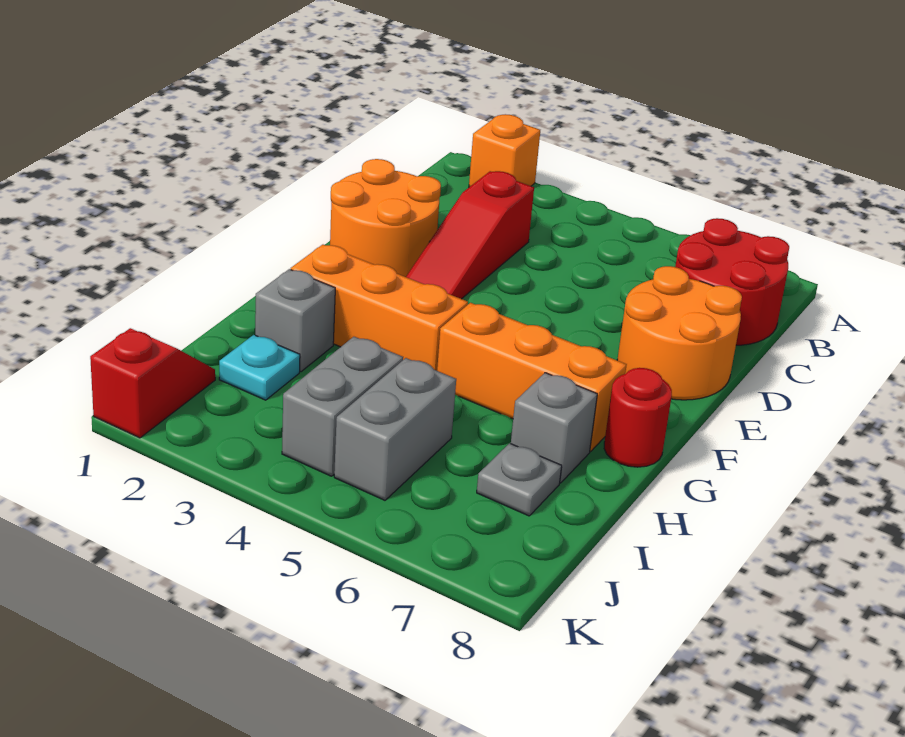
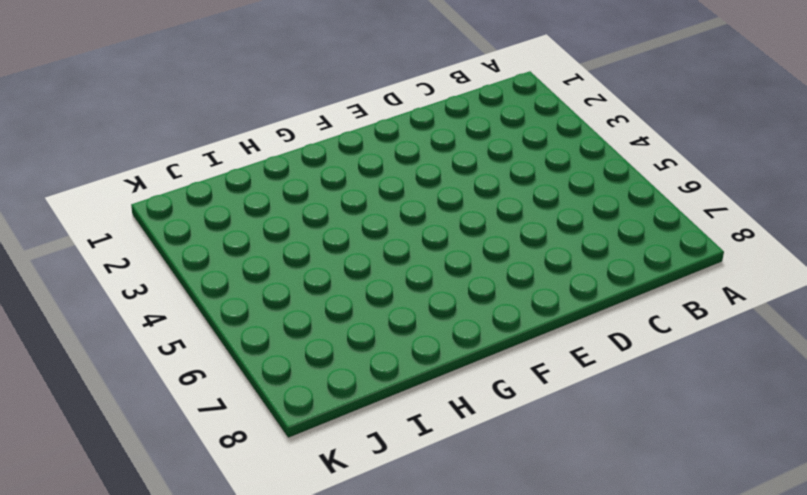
none -> orange brick A2 level 1
none -> red round brick B7:C8 level 1
none -> red slope C3:E3 level 1 top C

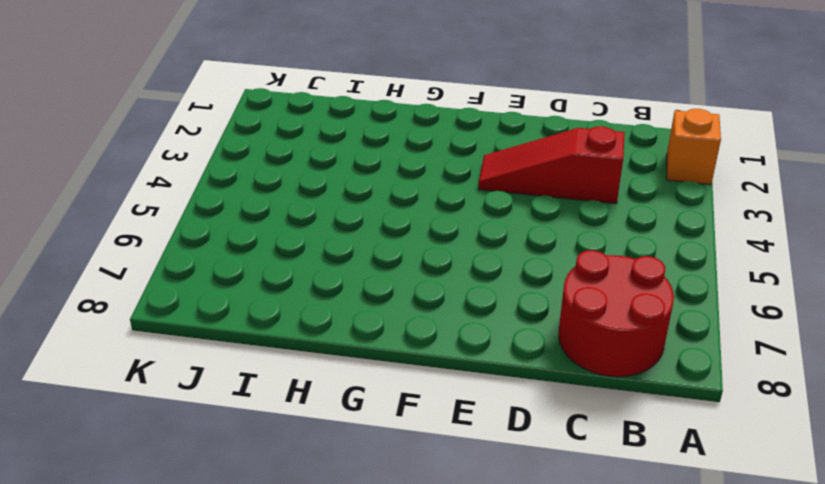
none -> orange round brick D1:E2 level 1
none -> orange round brick D7:E8 level 1
none -> orange brick G2:G4 level 1

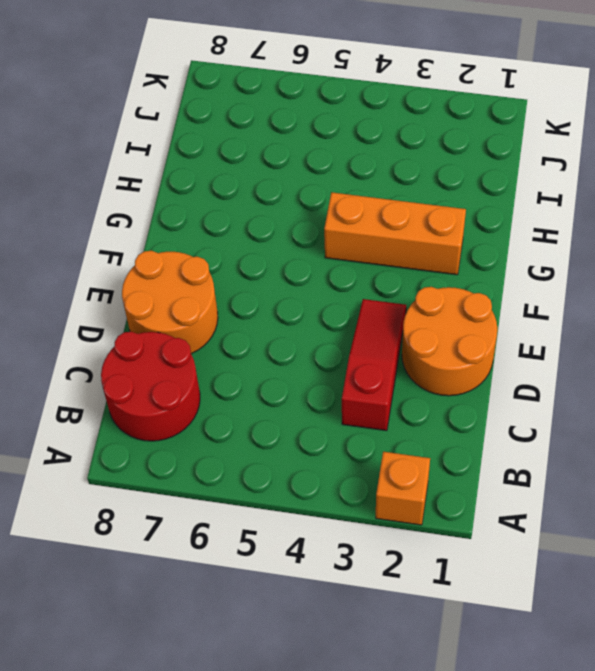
none -> orange brick G5:G7 level 1
none -> red round brick G8 level 1
none -> grey brick H2 level 1

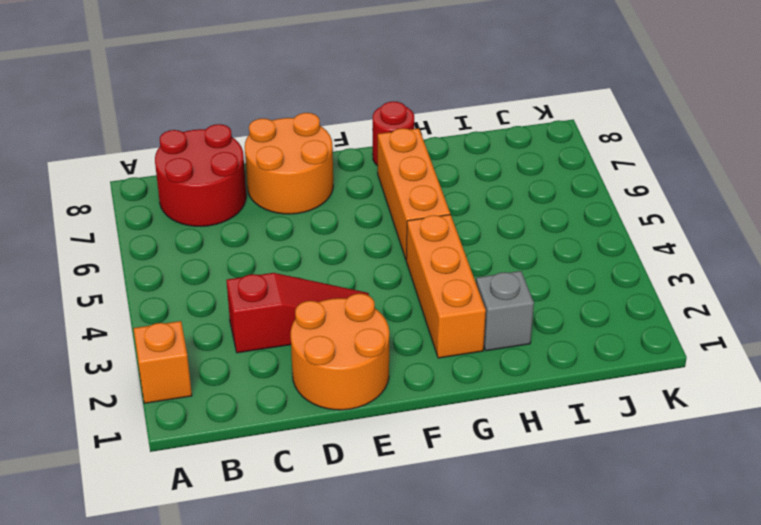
none -> grey brick H7 level 1
none -> cyan plate I2 level 1
none -> grey brick I4:J4 level 1

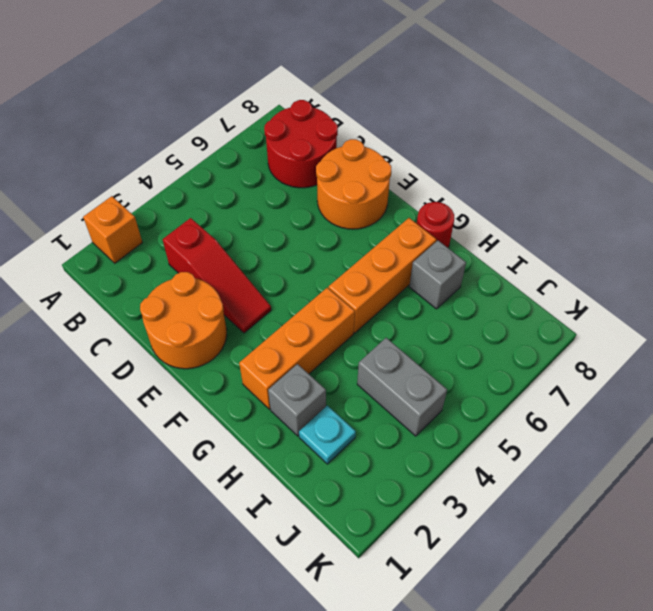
none -> grey brick I5:J5 level 1
none -> grey plate I7 level 1
none -> red slope J1:K1 level 1 top K

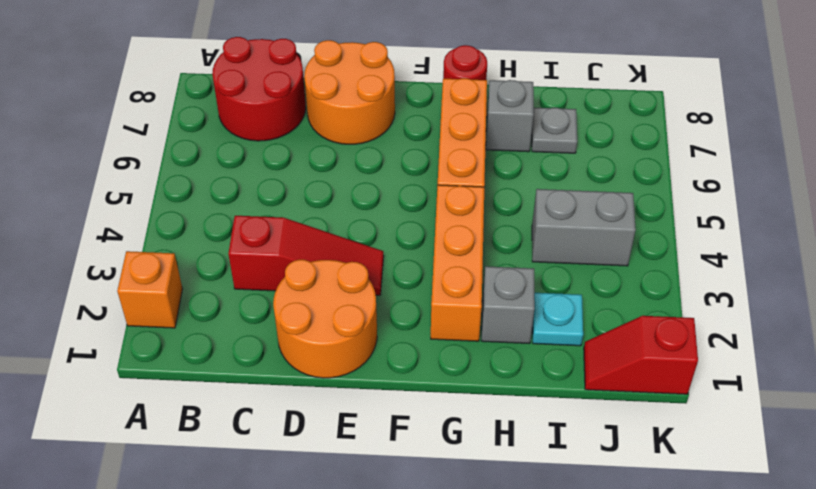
none -> grey brick I5:J5 level 1

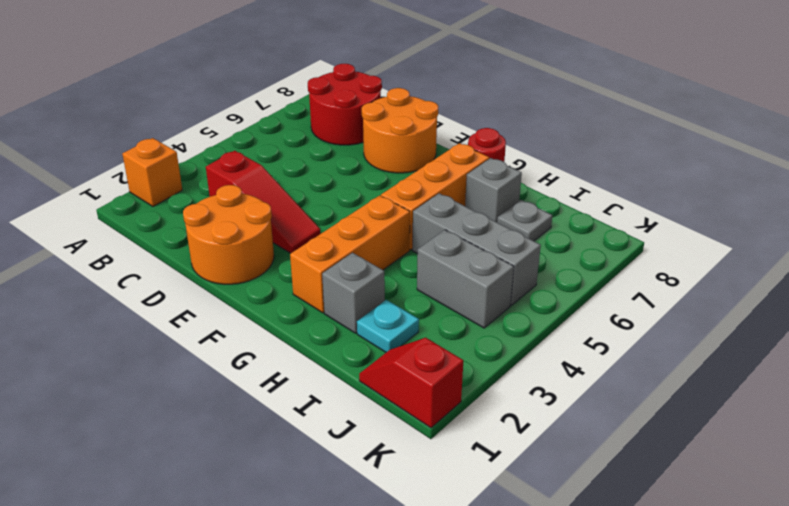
grey brick H5:J5 level 1 -> grey brick I5:J5 level 1

